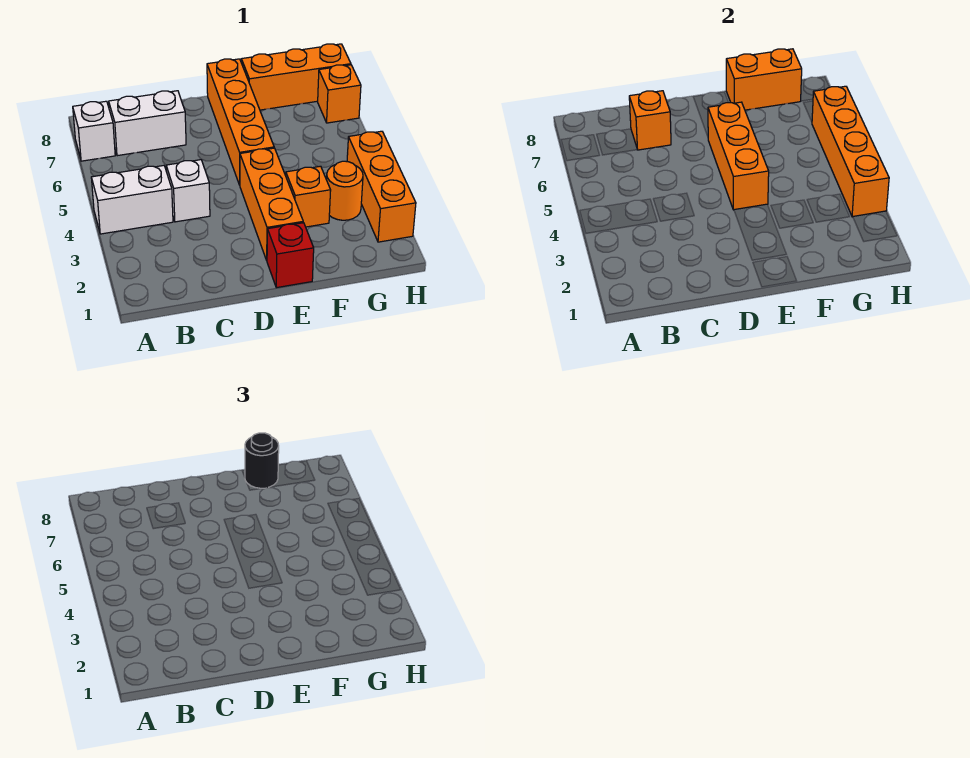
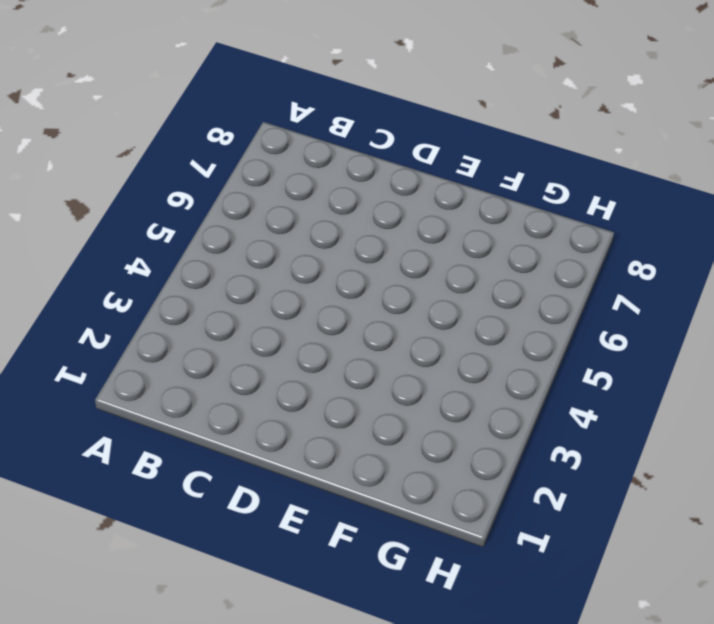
none -> white brick A4:B4 level 1
none -> white brick A7 level 1
none -> white brick B7:C7 level 1

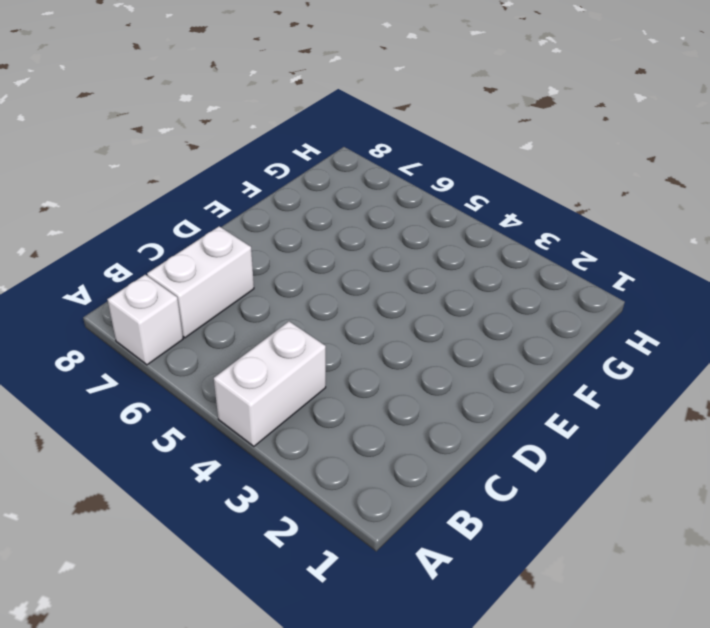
none -> white brick C4 level 1
none -> red brick E1 level 1
none -> orange brick E2:E4 level 1

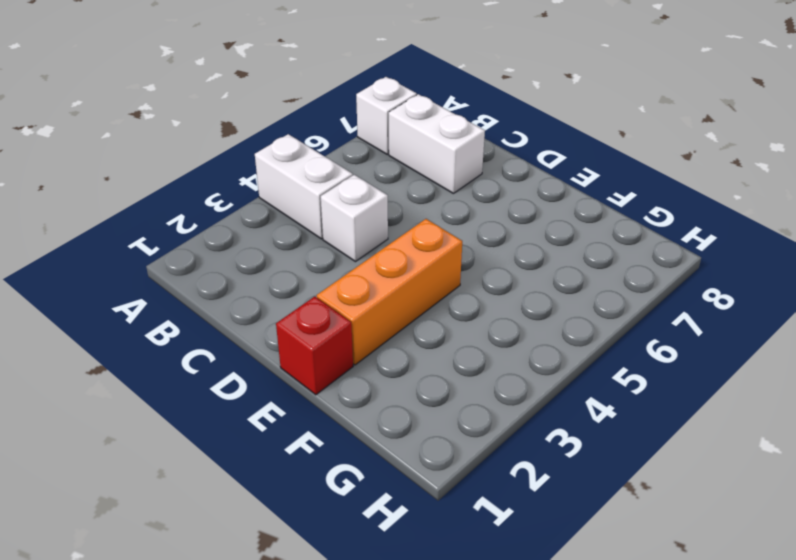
none -> orange brick E5:E8 level 1
none -> orange brick F3 level 1
none -> orange brick F8:H8 level 1

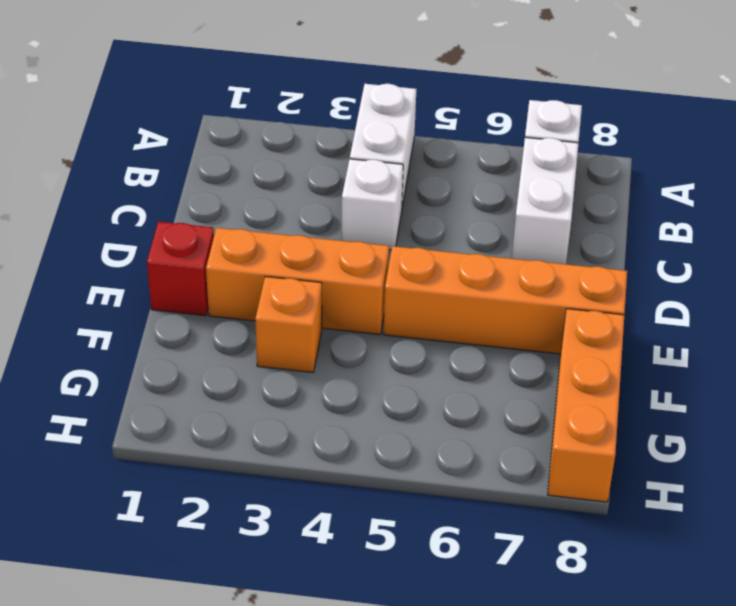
none -> orange round brick G3 level 1
none -> orange brick H2:H4 level 1
none -> orange brick H7 level 1

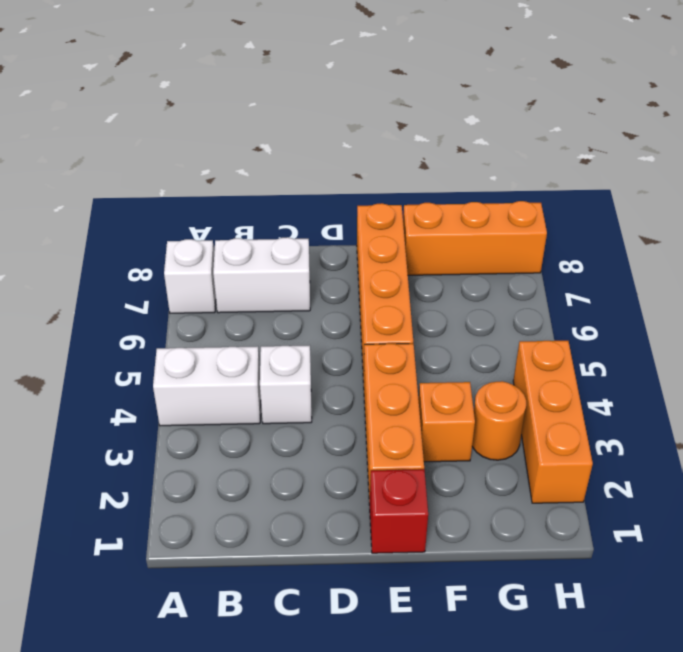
none -> orange brick H7 level 1
none -> orange brick C7 level 2
none -> orange brick E4:E6 level 2

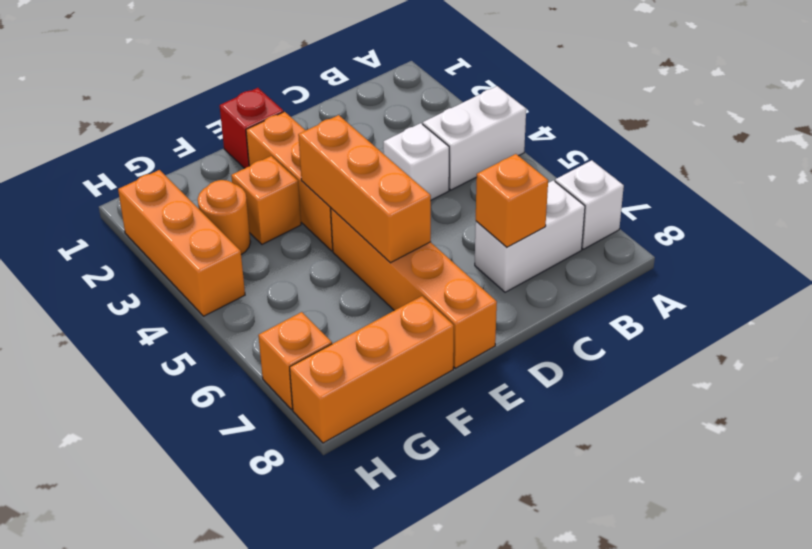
none -> orange brick F8:G8 level 2
none -> orange brick H3:H6 level 2
none -> black round brick F8 level 3

